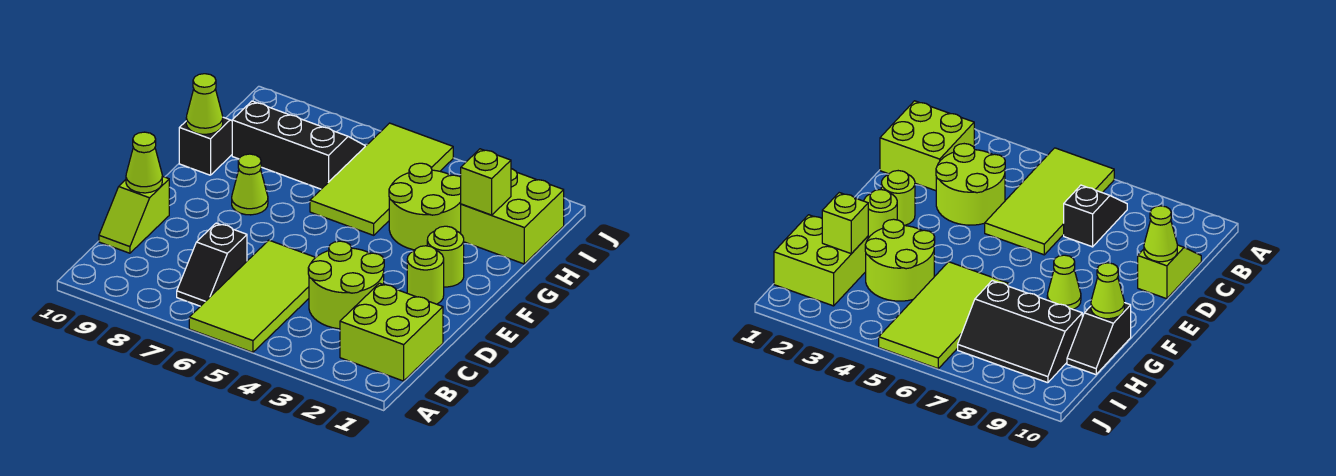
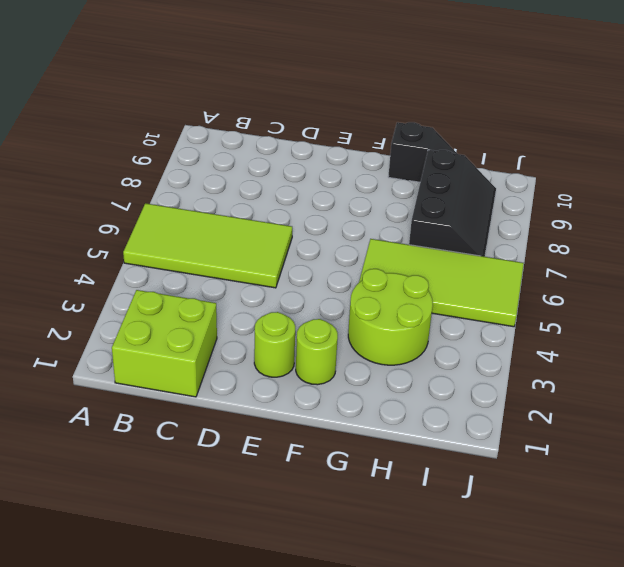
none -> black slope B7:C7 level 1 top C
none -> lime round brick C3:D4 level 1
none -> lime slope C10:D10 level 1 top D

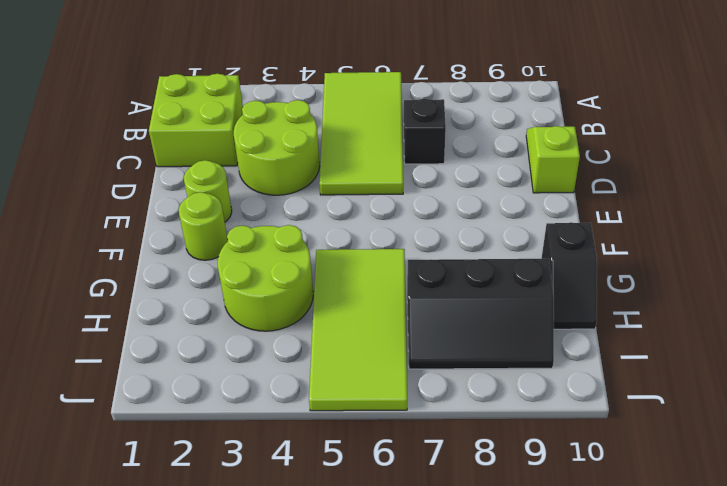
none -> lime cone F8 level 1
none -> lime brick H1:I2 level 1
none -> lime cone D10 level 2

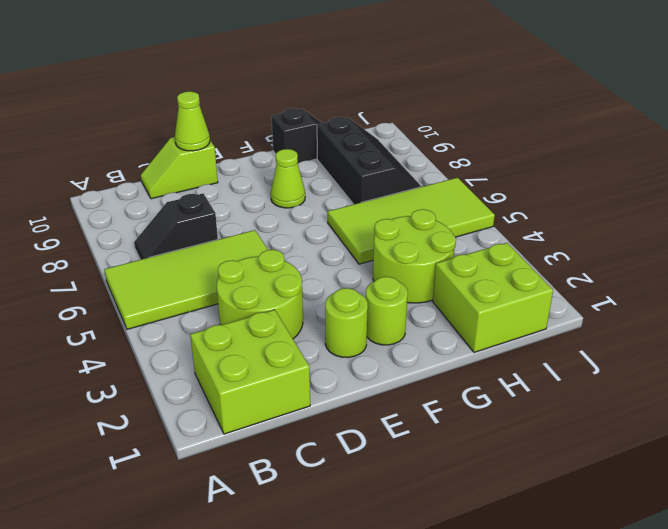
none -> lime cone G10 level 2
none -> lime brick H2 level 2

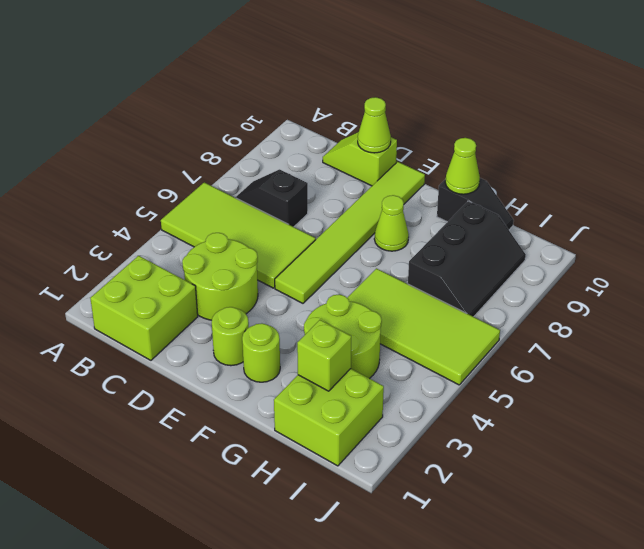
lime tile E5:E10 level 1 -> none

